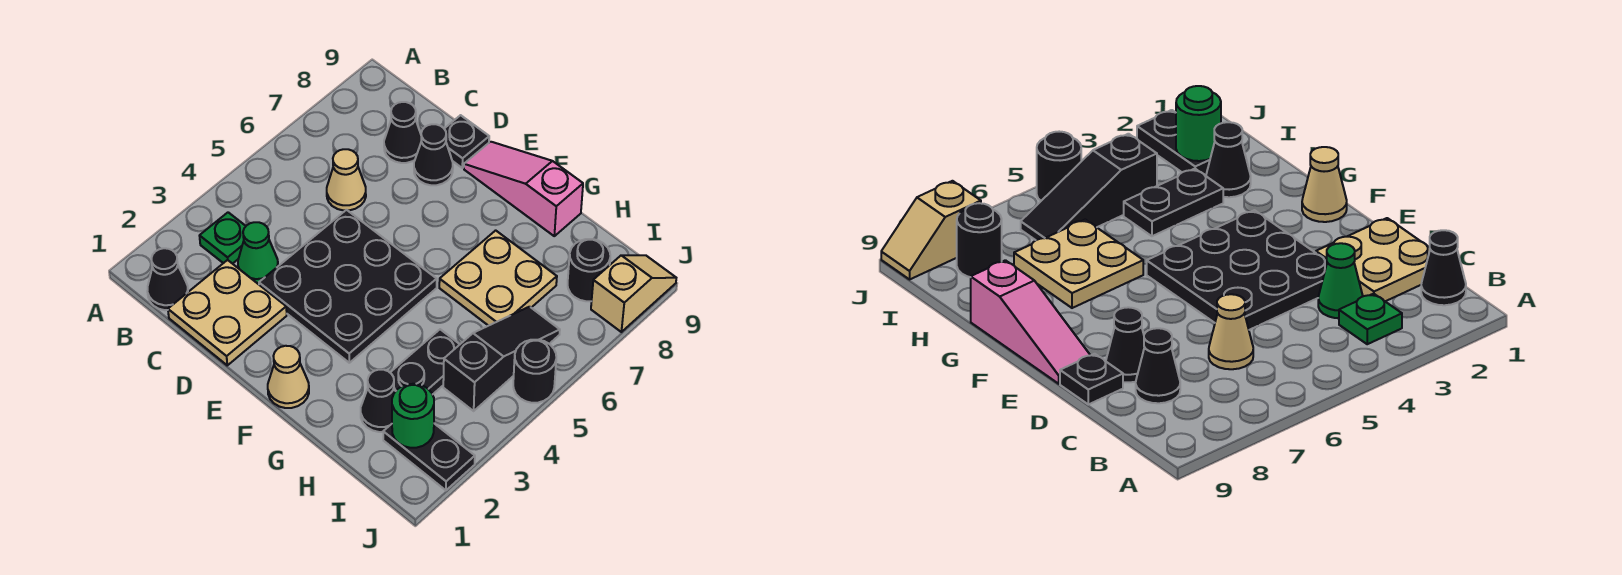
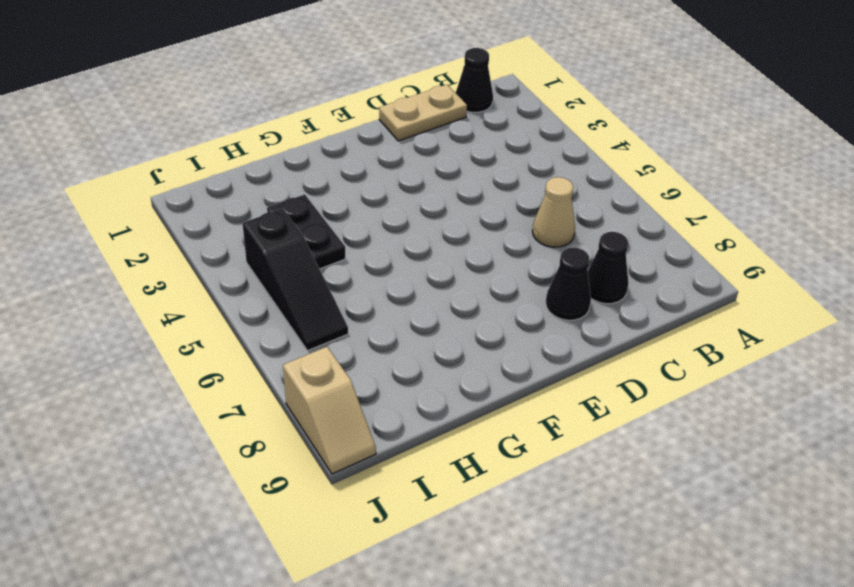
tan plate C1:D1 level 1 -> tan plate C1:D2 level 1
none -> green plate B3 level 1
none -> green cone C3 level 1
none -> black plate D3:F5 level 1

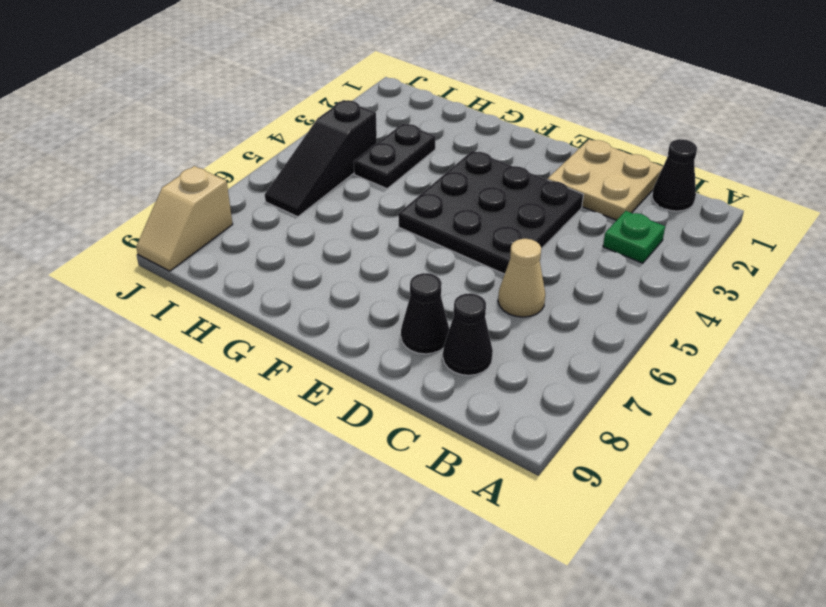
none -> green cone C3 level 1
none -> black plate D9 level 1
none -> pink slope E9:G9 level 1 top G

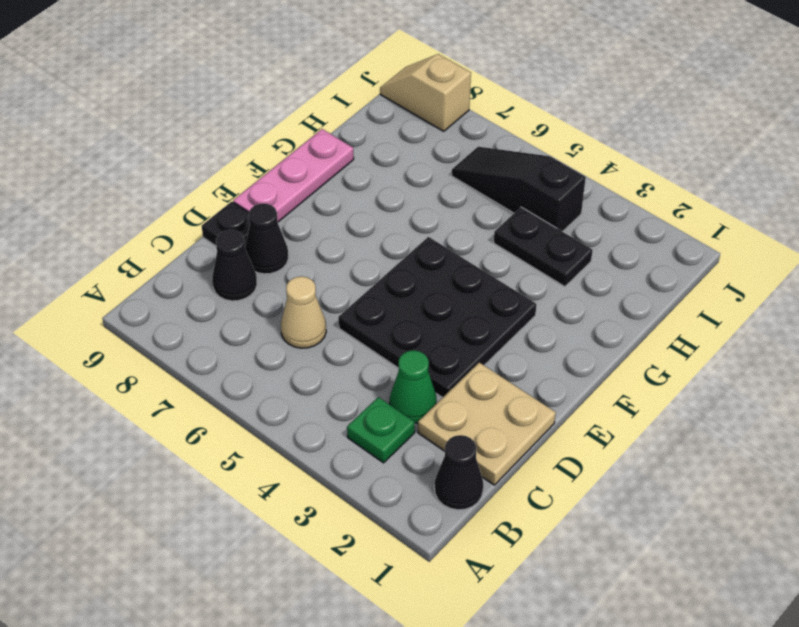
pink plate E9:G9 level 1 -> pink slope E9:G9 level 1 top G
none -> tan cone F1 level 1
none -> tan plate G6:H7 level 1
none -> black cone H2 level 1

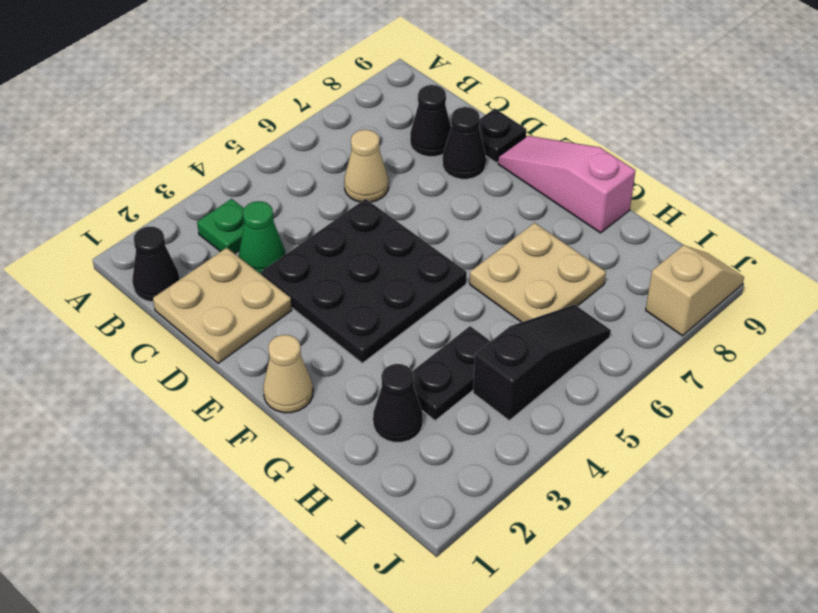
none -> black plate I2:J2 level 1
none -> black round brick I8 level 1
none -> black round brick J5 level 1

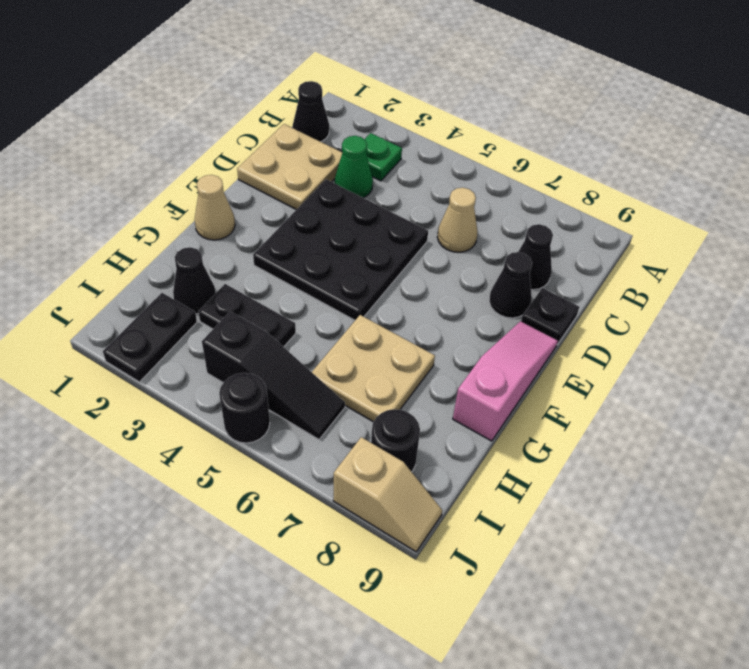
none -> green round brick I2 level 2

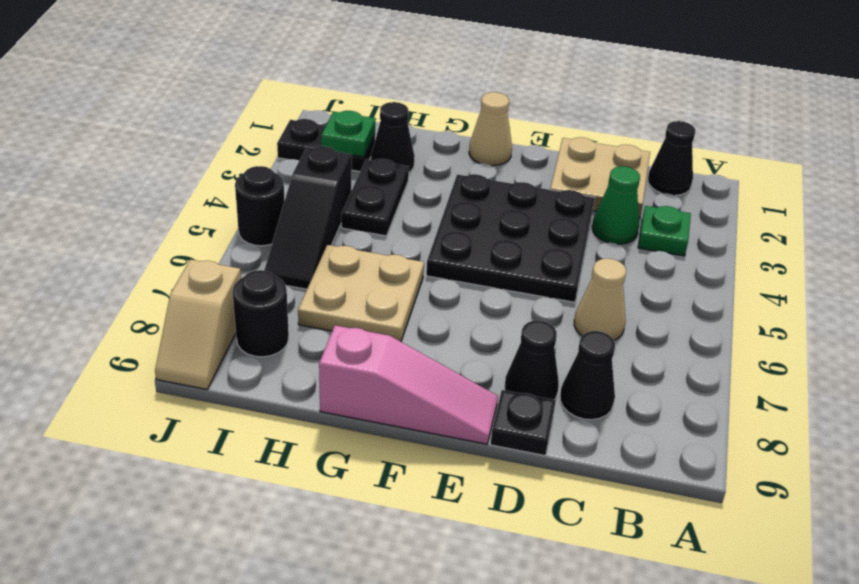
green plate I2 level 2 -> green round brick I2 level 2

